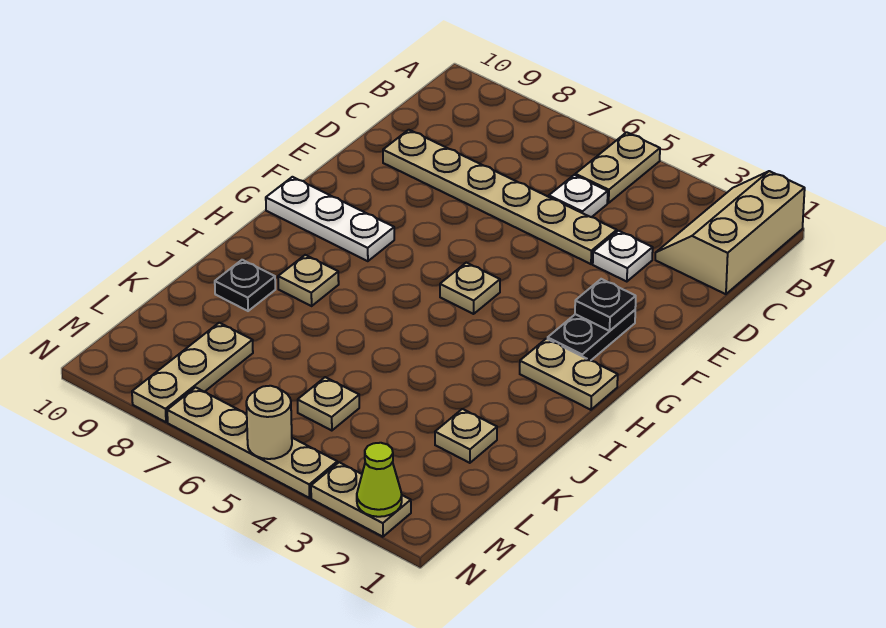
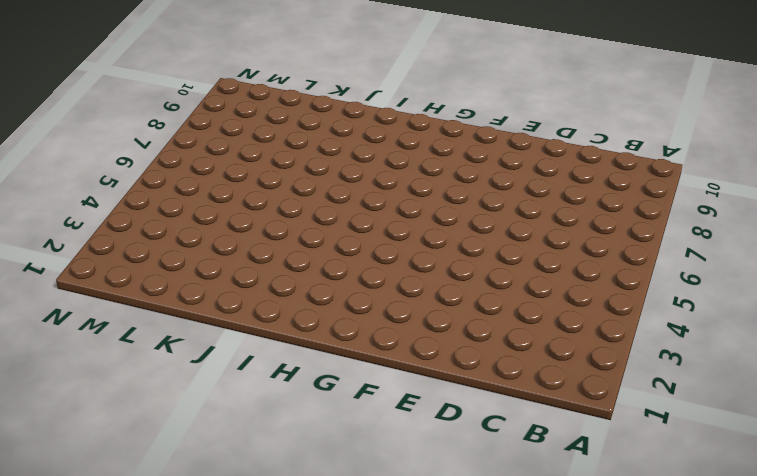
none -> tan slope A1:C2 level 1 top 1
none -> tan plate A5:B5 level 1
none -> white plate C5 level 1

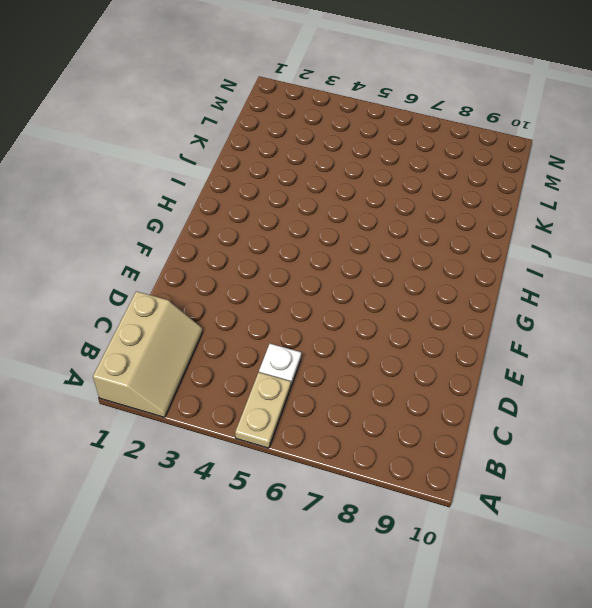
none -> white plate D3 level 1
none -> tan plate D4:D9 level 1
none -> black plate F2:G2 level 1

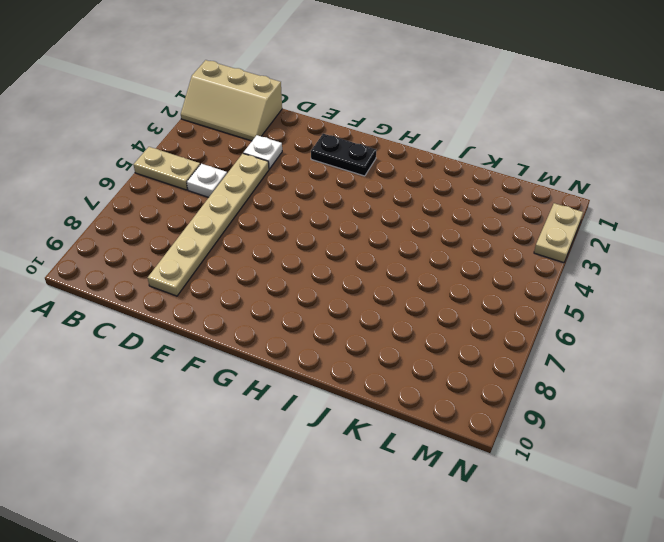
none -> tan plate G5 level 1
none -> white plate G8:G10 level 1
none -> tan plate H1:H2 level 1

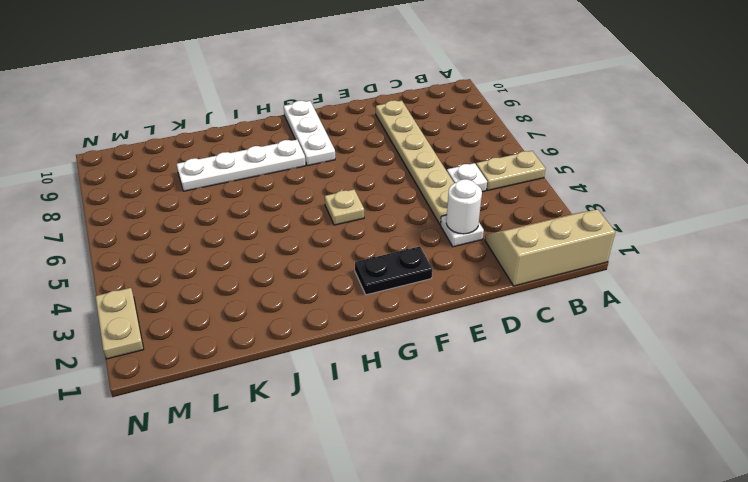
white round brick D3 level 2 -> none
white plate H8:K8 level 1 -> tan plate I8 level 1
none -> tan plate H1:H2 level 1
none -> black plate J9 level 1
none -> tan plate K2 level 1

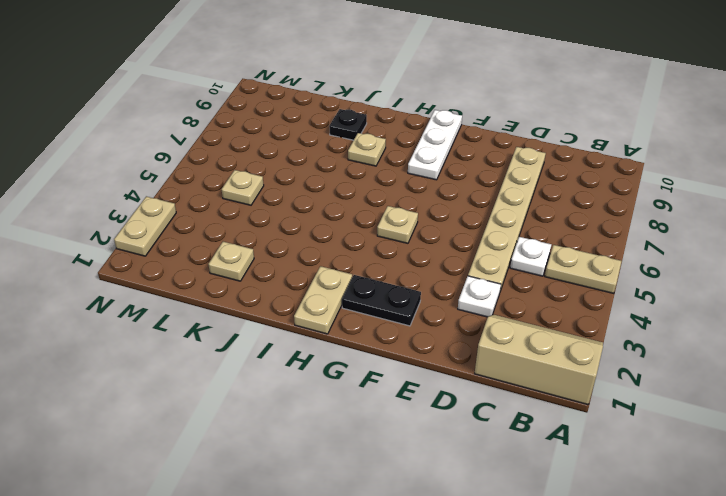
none -> tan plate L8:N8 level 1
none -> tan plate N4:N7 level 1
none -> black plate F2 level 2

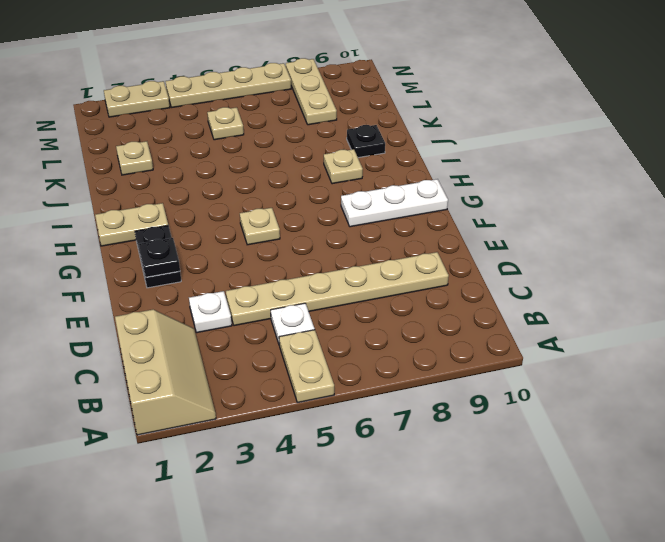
none -> lime cone N2 level 2
none -> tan round brick N5 level 2

